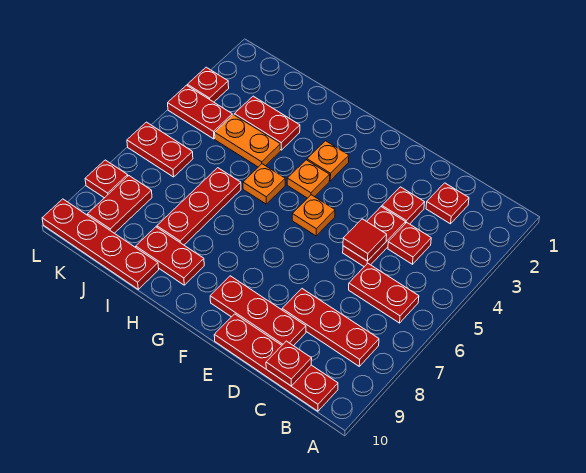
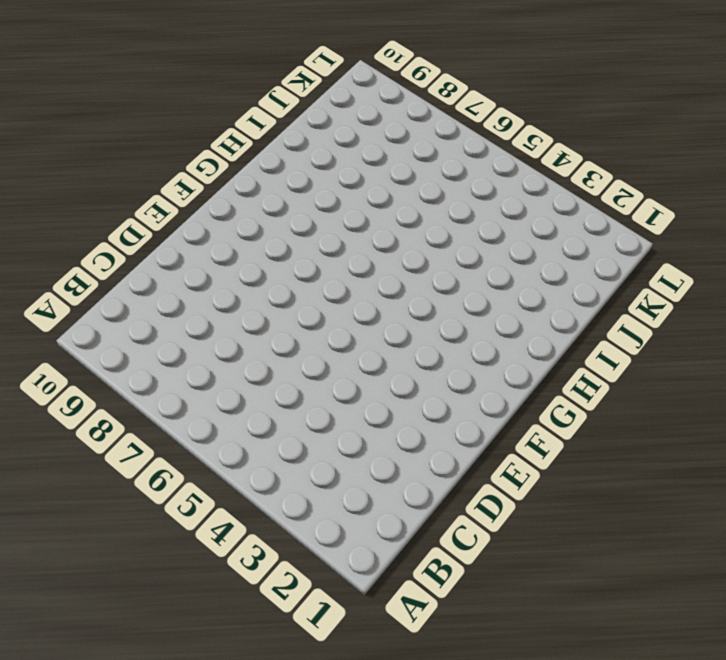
none -> red plate B6:C6 level 1
none -> red plate B8:D8 level 1
none -> red plate B10:E10 level 1

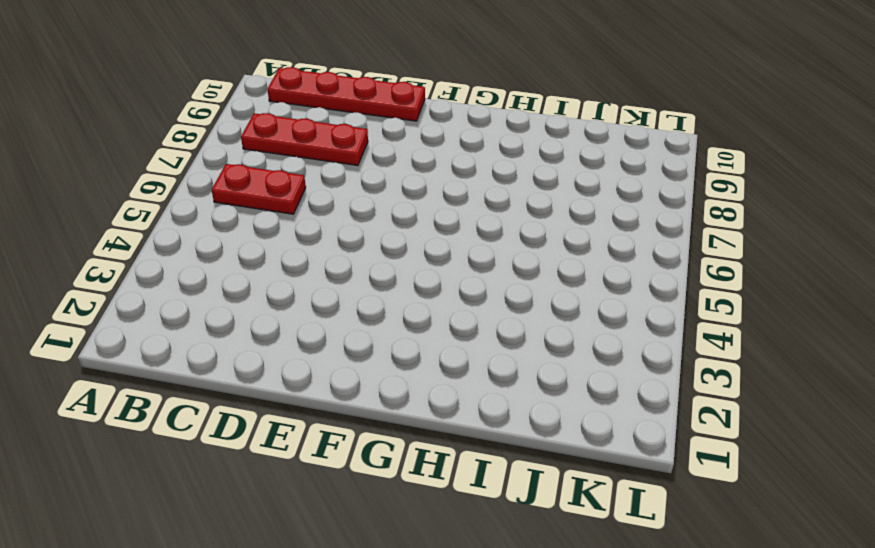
none -> red plate C2 level 1
none -> red plate C4 level 1
none -> red plate D3 level 1

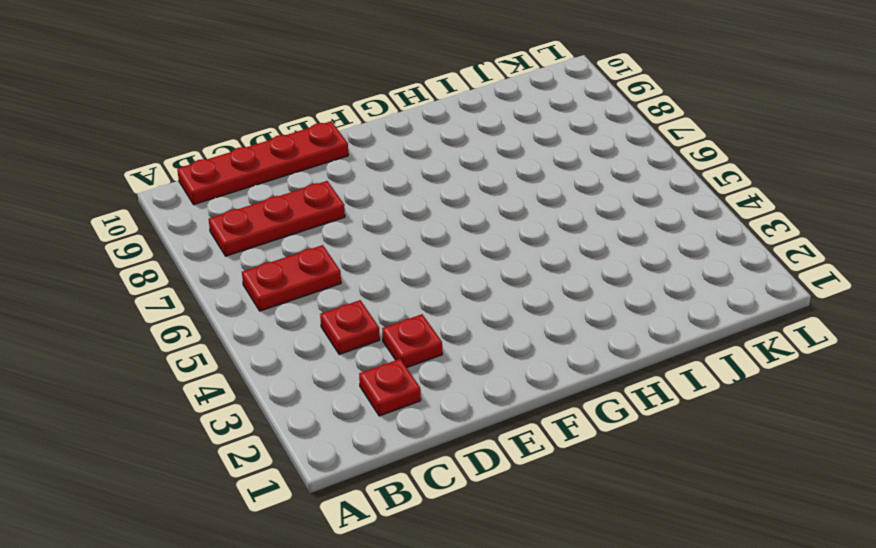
none -> red plate D4:D5 level 1
none -> red plate D9:F9 level 1
none -> orange plate F5 level 1

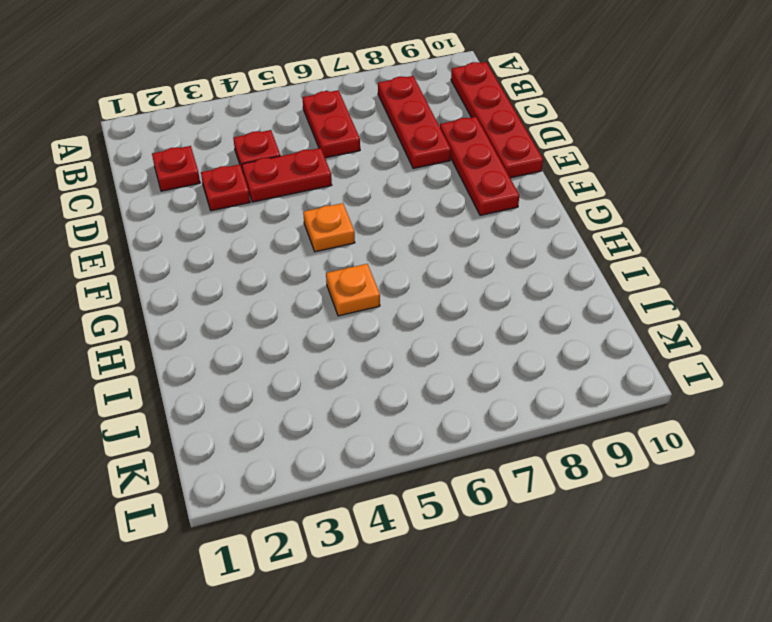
none -> orange plate G3 level 1
none -> orange plate G4 level 1
none -> red plate H9:I9 level 1

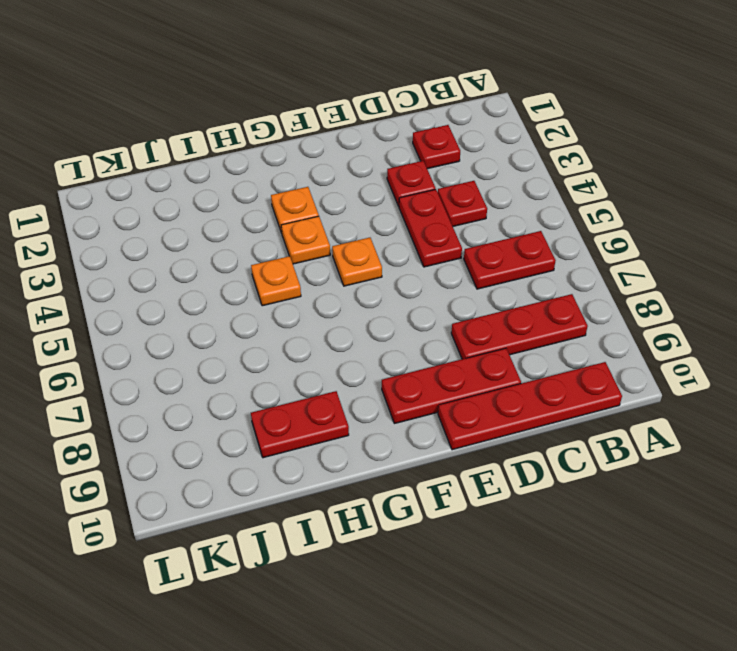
none -> red plate I3:J3 level 1
none -> orange plate I4:J4 level 1
none -> red plate I6:I8 level 1

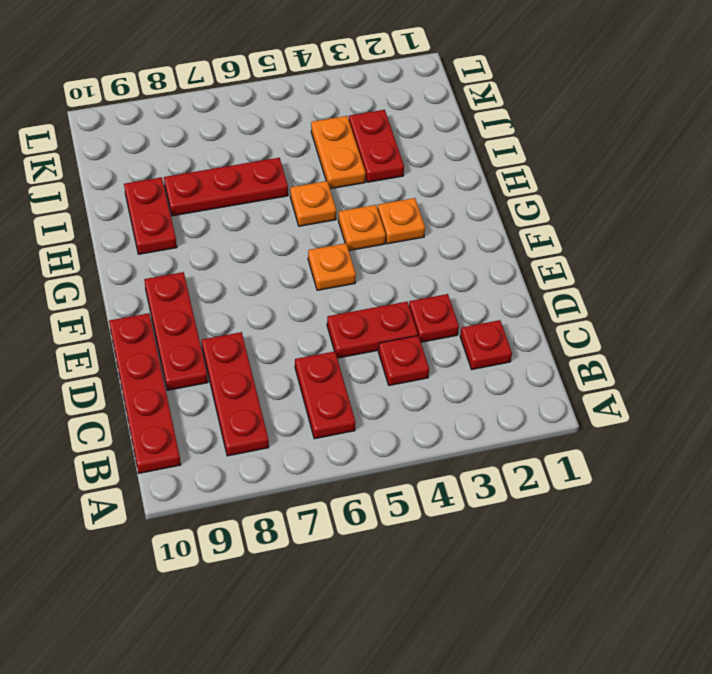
none -> red plate I10:L10 level 1
none -> red plate K4:L4 level 1
none -> red plate K6:L6 level 1

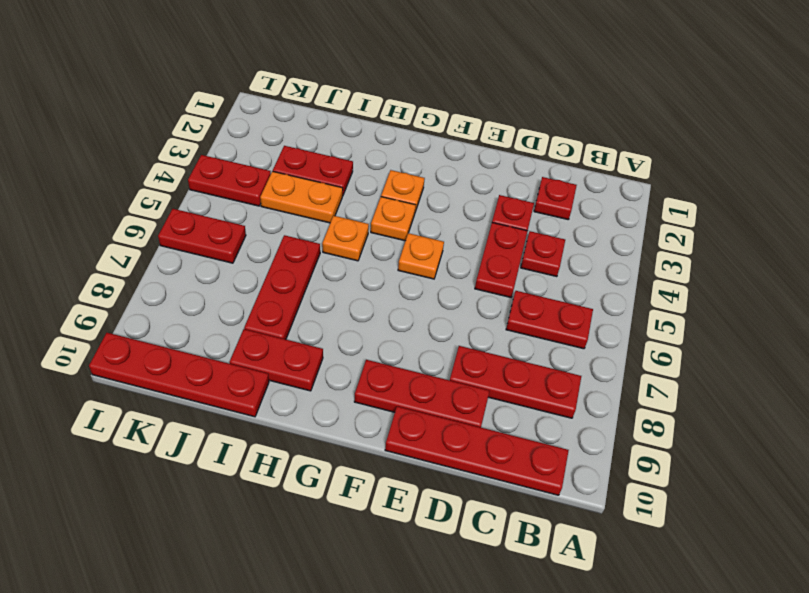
none -> red plate K8:K9 level 1
none -> red plate L3 level 1
none -> red plate L8 level 1

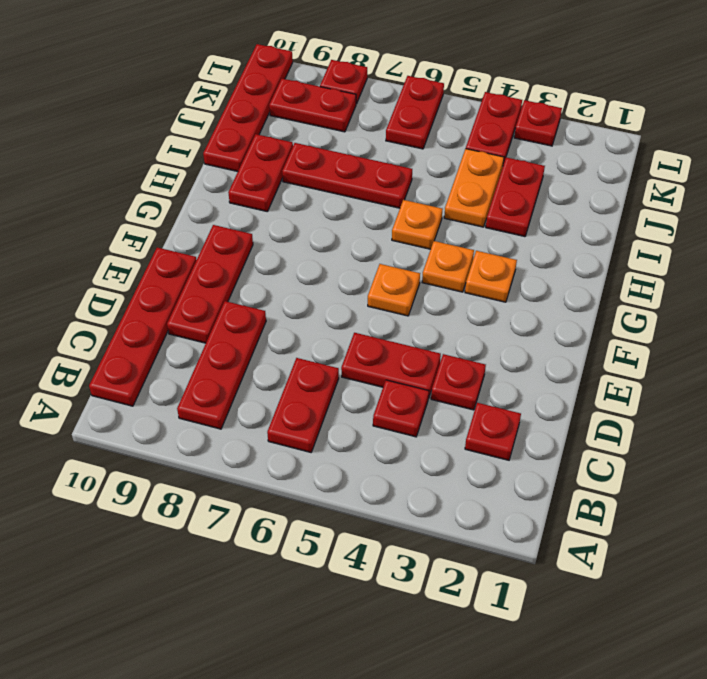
none -> red plate C10 level 2
none -> red tile D5 level 2

